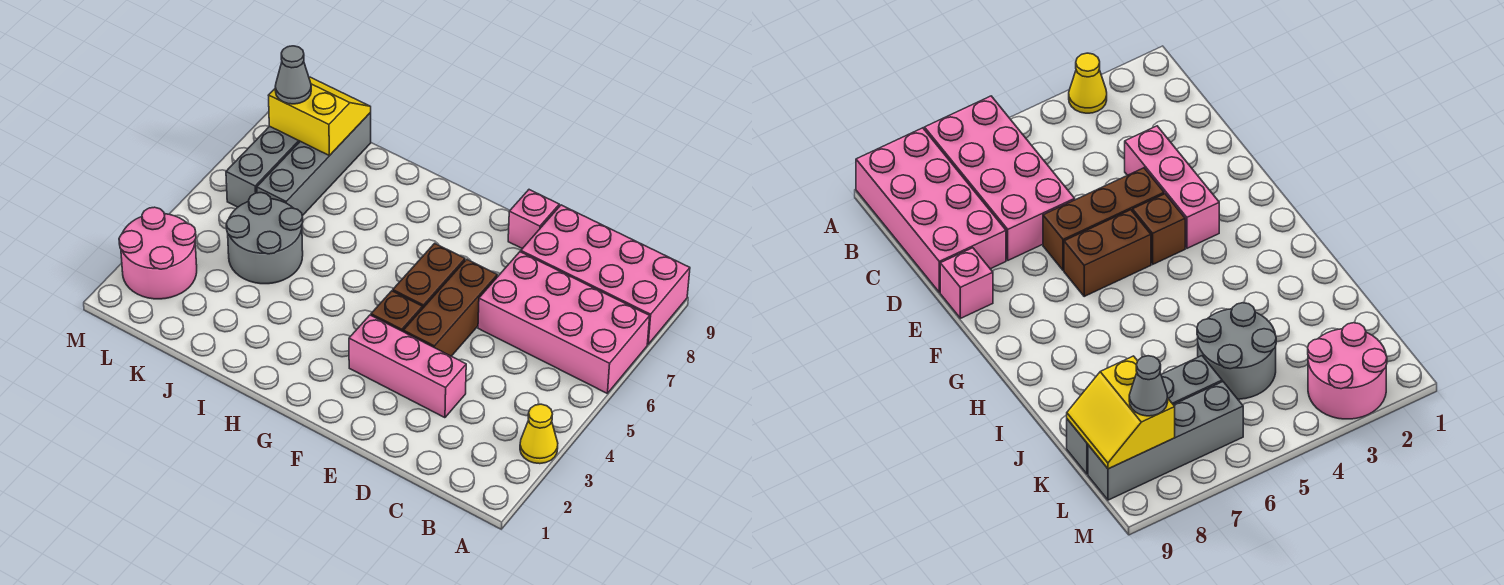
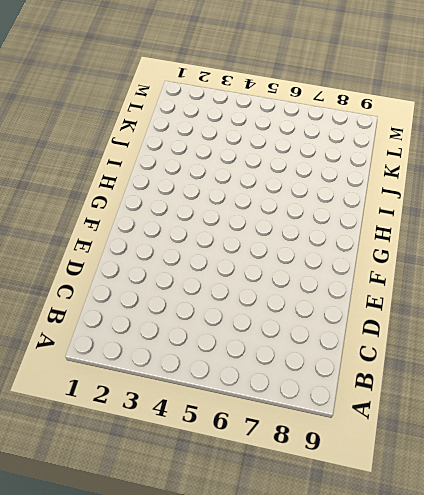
none -> yellow cone A3 level 1
none -> pink brick A6:D7 level 1
none -> pink brick A8:D9 level 1

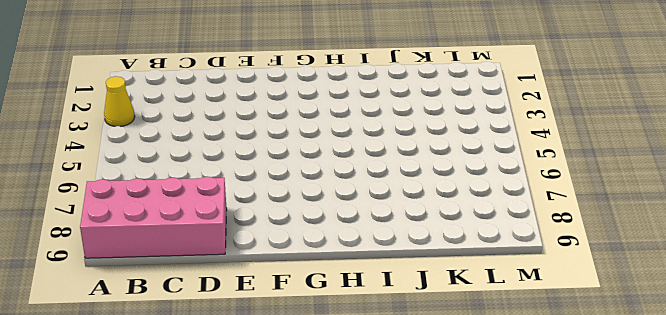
none -> pink brick A6:D7 level 1
none -> pink brick D3:F3 level 1
none -> brown brick E4:E6 level 1

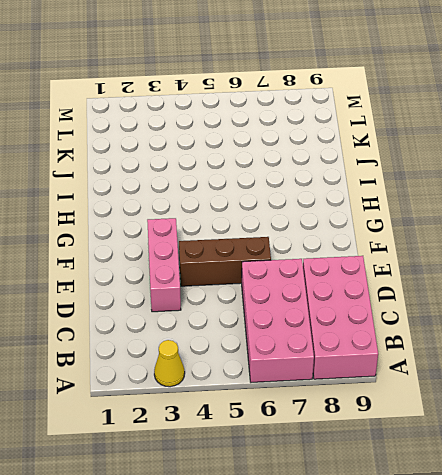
none -> pink brick E9 level 1
none -> brown brick F4 level 1
none -> brown brick F5:F6 level 1

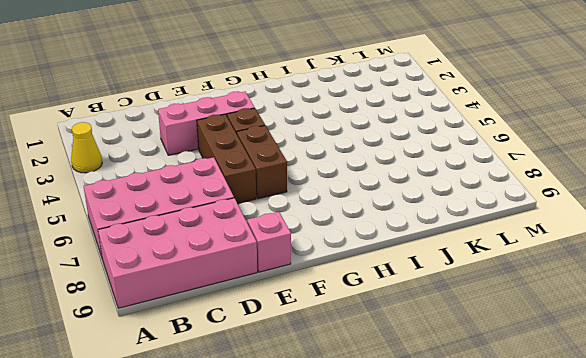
none -> grey round brick J4:K5 level 1
none -> grey brick K6:K9 level 1
none -> pink round brick L2:M3 level 1

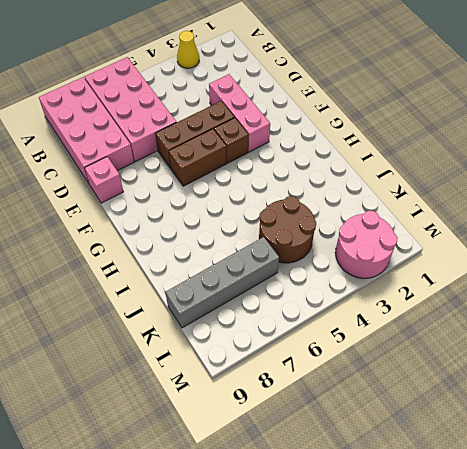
brown round brick J4:K5 level 1 -> grey round brick J4:K5 level 1
none -> grey brick L6:L9 level 1
none -> yellow slope K8:L9 level 2 top 8
none -> grey cone L8 level 3

